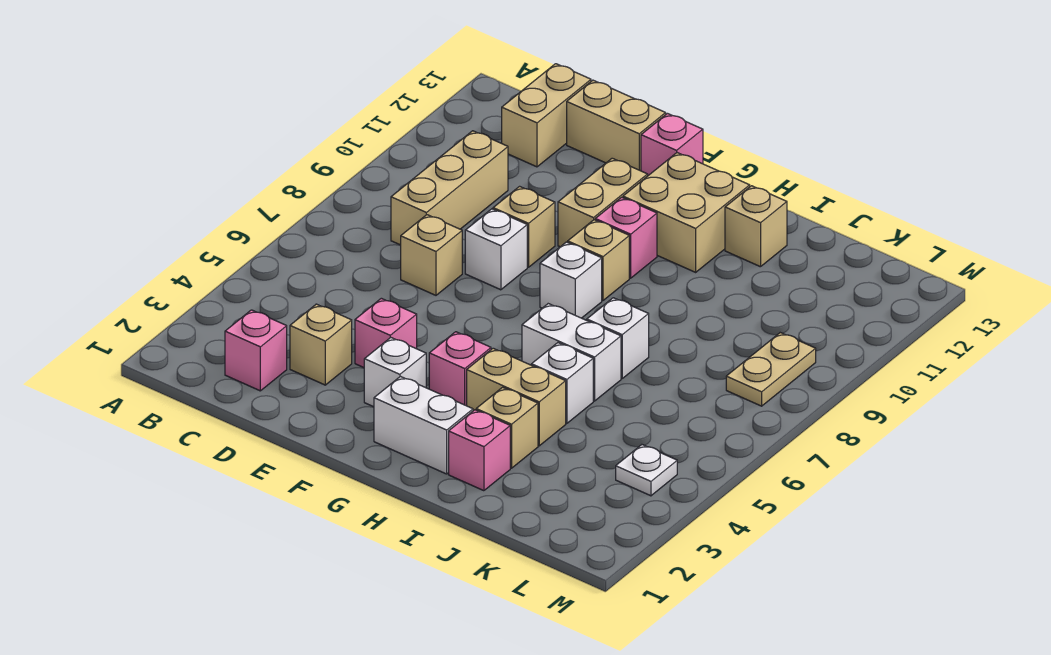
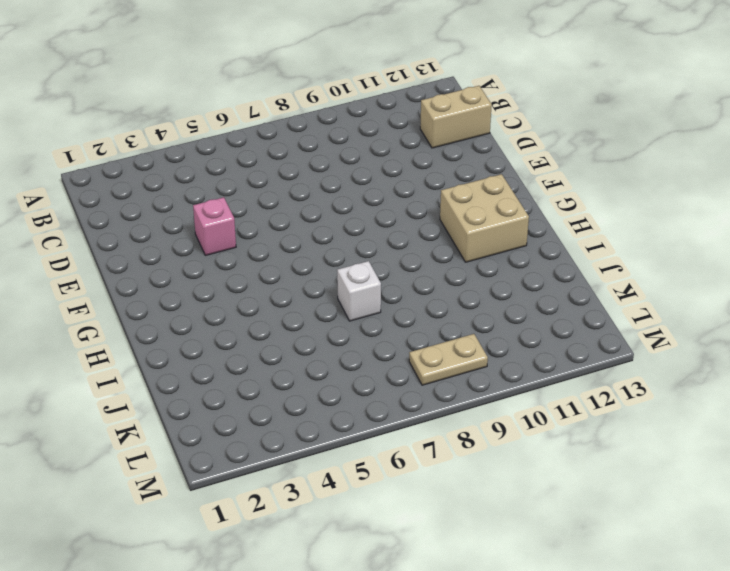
none -> pink brick C2 level 1
none -> tan brick C8:C10 level 1
none -> tan brick D3 level 1

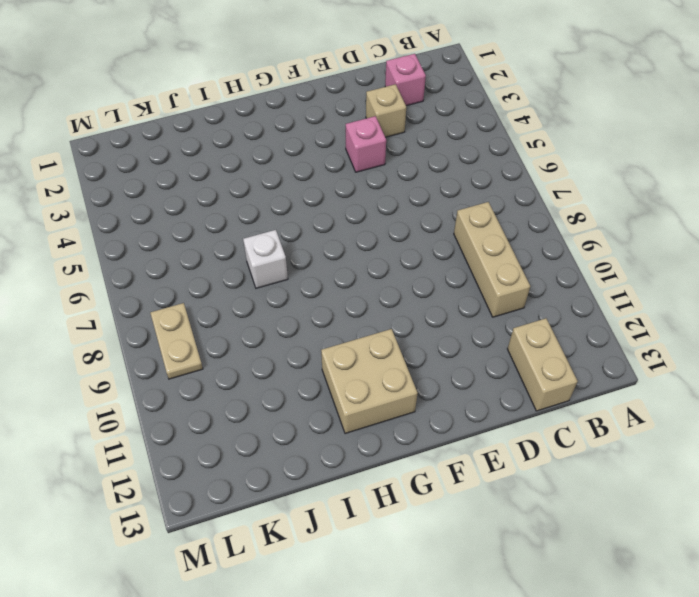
none -> tan brick D7 level 1
none -> tan brick D13:E13 level 1
none -> white brick E8 level 1

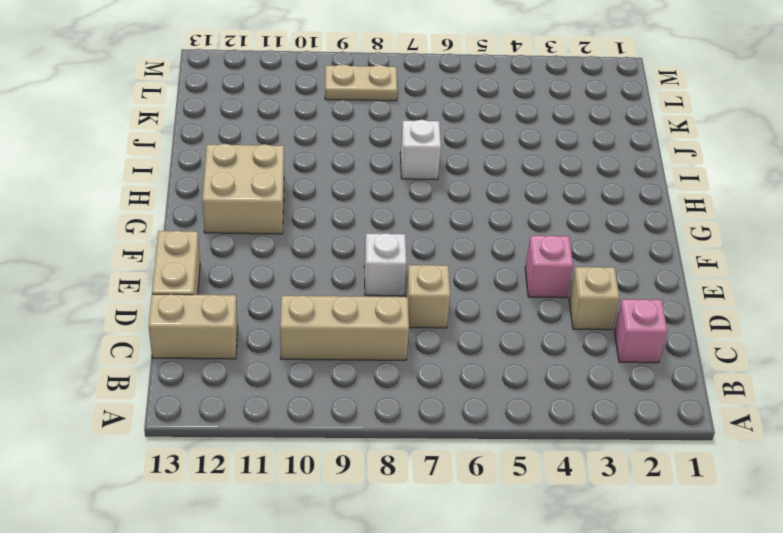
none -> tan brick E9 level 1
none -> white brick F3 level 1
none -> tan brick F10:F11 level 1

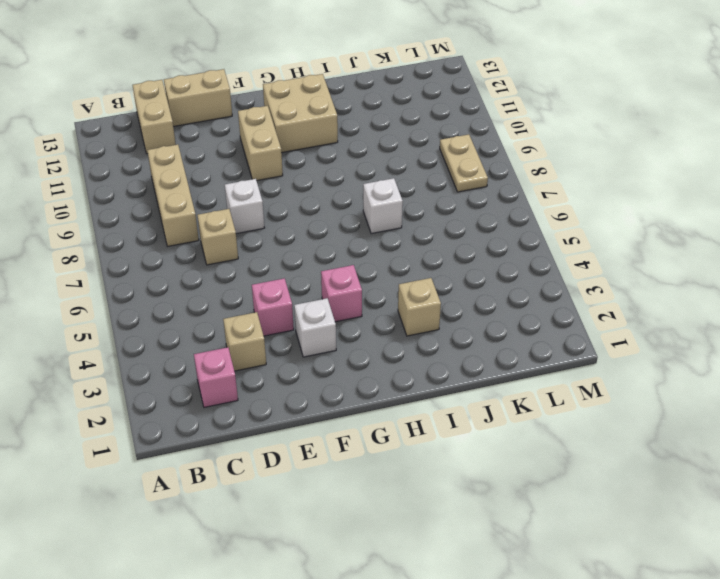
none -> tan brick E9 level 1
none -> pink brick F13 level 1
none -> white brick G2:H2 level 1

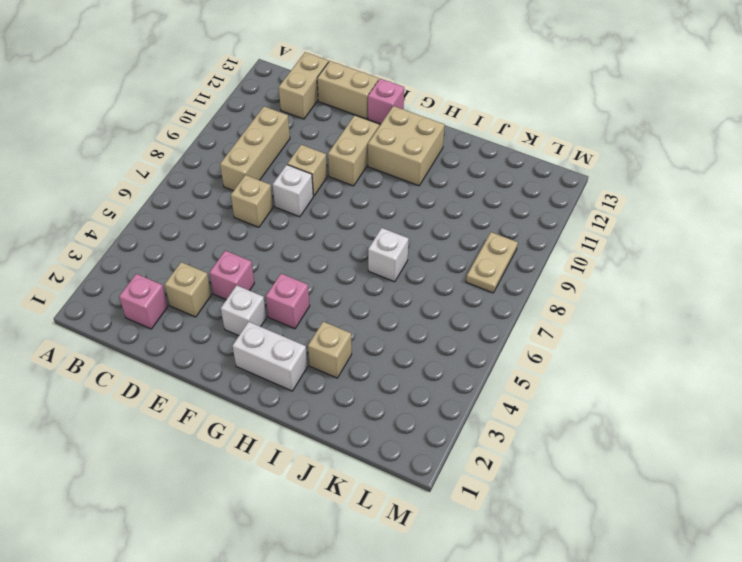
none -> white brick G8 level 1
none -> tan brick G9 level 1
none -> pink brick G10 level 1

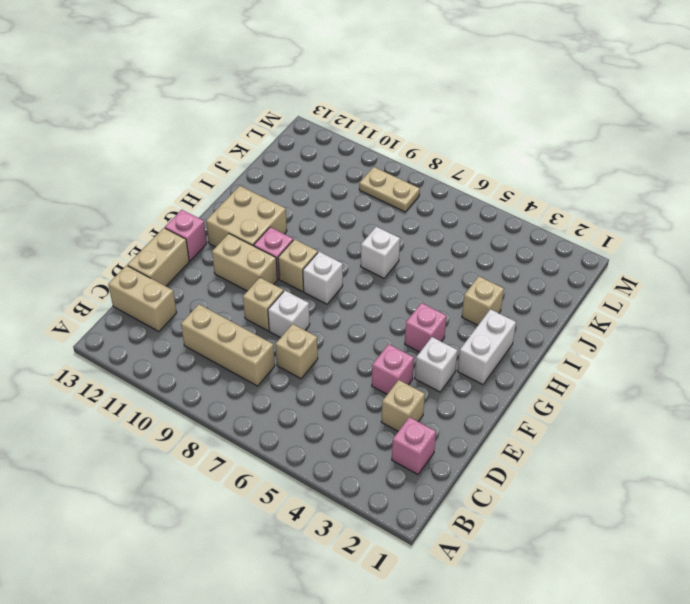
none -> tan brick H4:I4 level 1
none -> white brick H6:I6 level 1
none -> pink brick I2 level 1

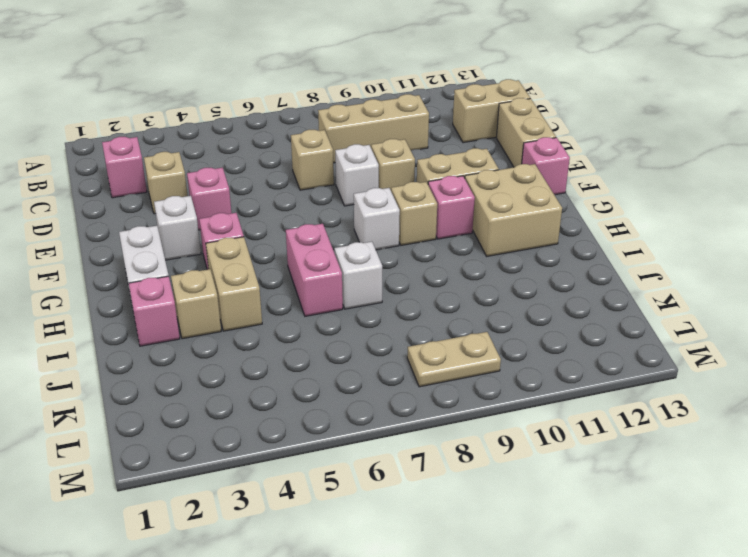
pink brick H6:I6 level 1 -> white brick H6:I6 level 1
none -> white brick I5 level 1
none -> tan brick I12 level 1
none -> white plate L4 level 1

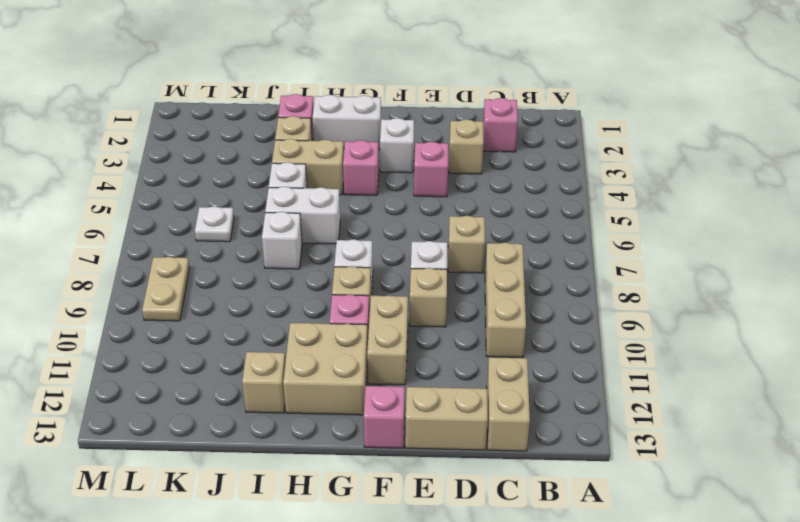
white plate K6 level 1 -> white plate L4 level 1

